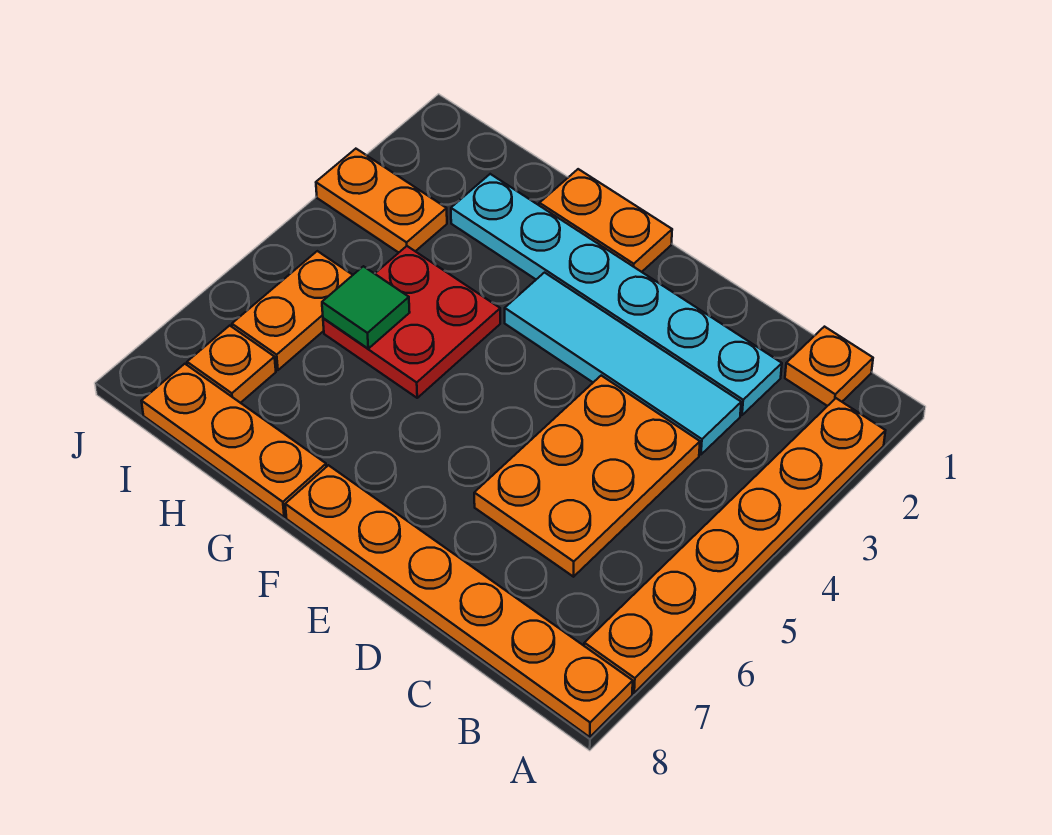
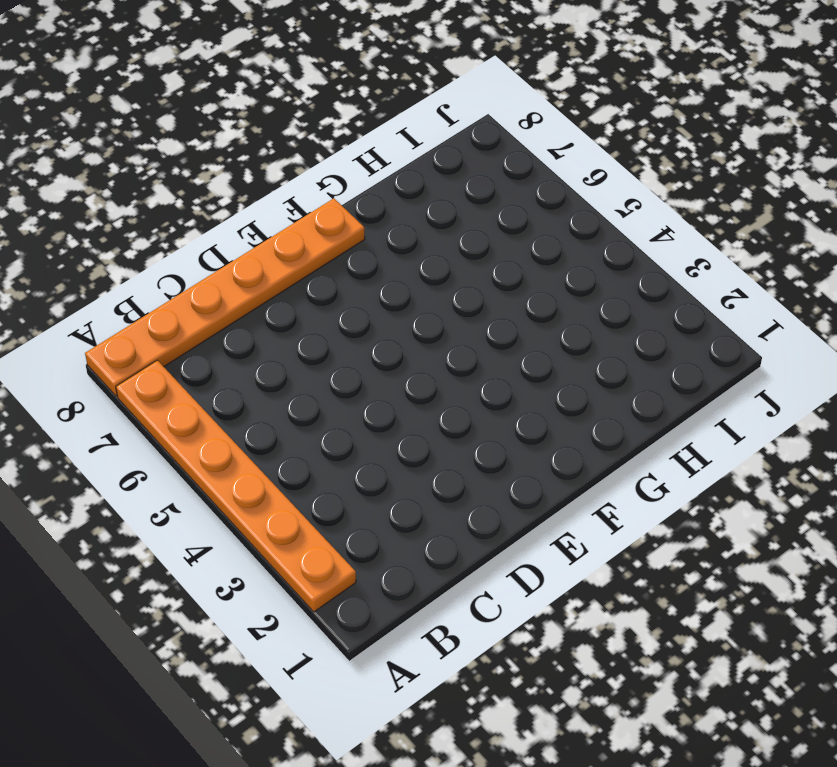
none -> orange plate B1 level 1
none -> cyan plate C2:H2 level 1
none -> cyan tile C3:F3 level 1

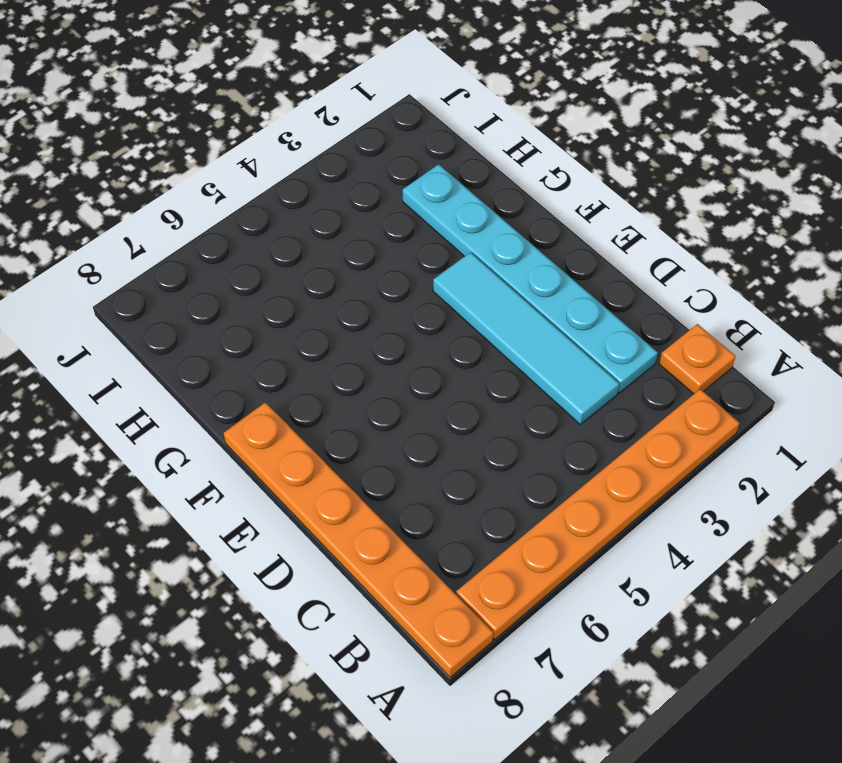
none -> orange plate C4:D6 level 1
none -> orange plate F1:G1 level 1
none -> red plate G4:H5 level 1

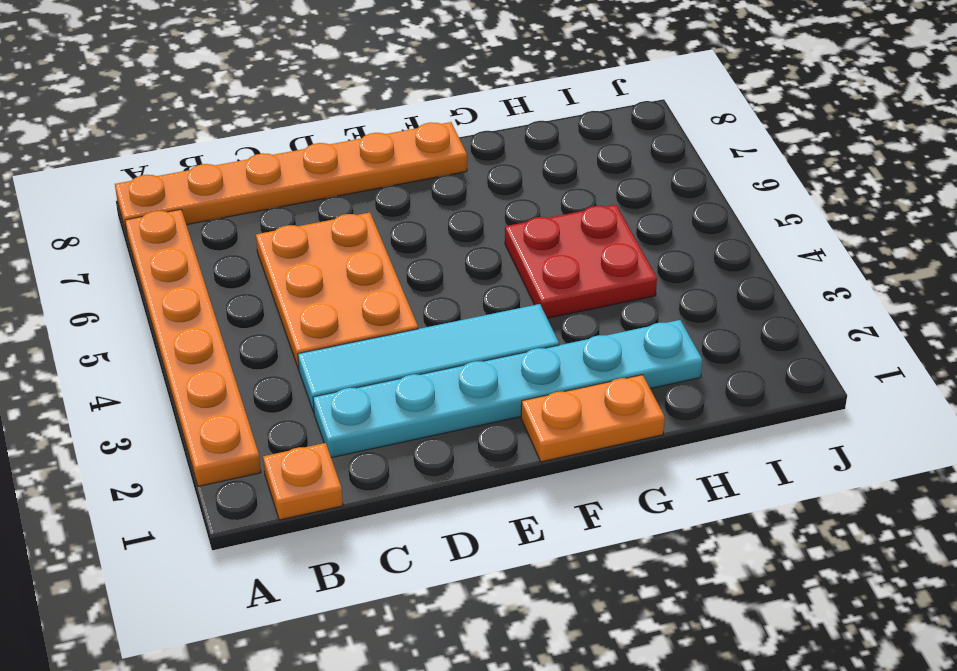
none -> orange plate G8:I8 level 1
none -> orange plate I3:J3 level 1
none -> orange plate I5:I6 level 1

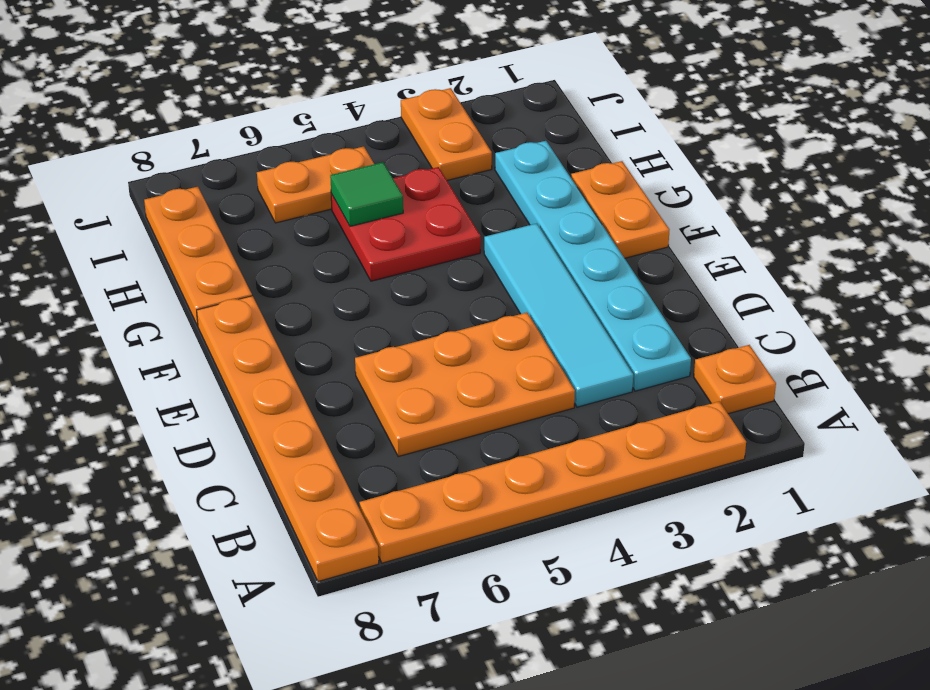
none -> orange plate I7 level 1

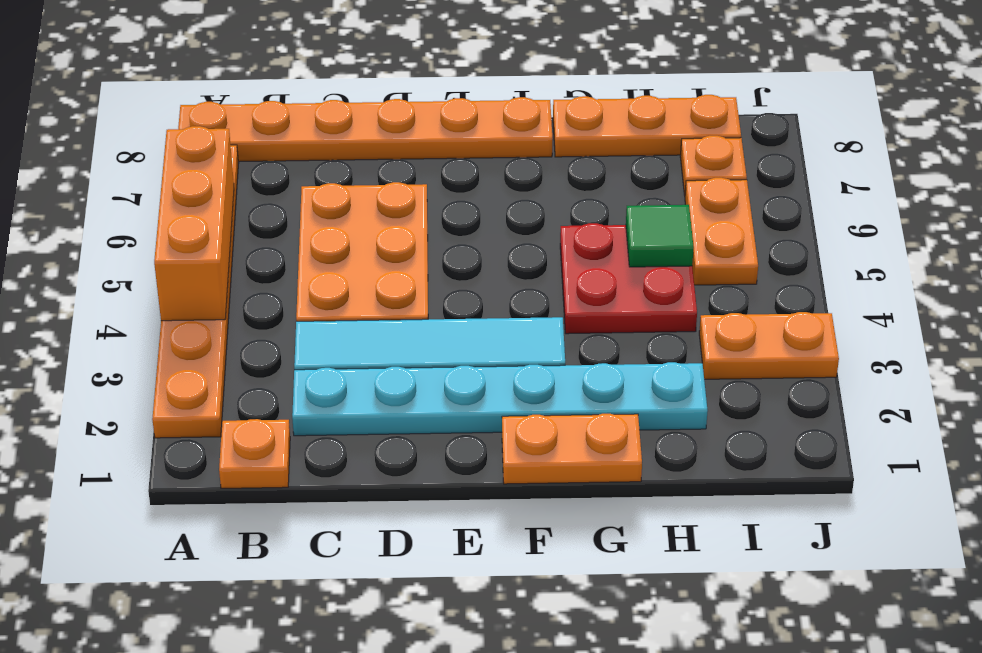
orange brick A4:A6 level 2 -> none

